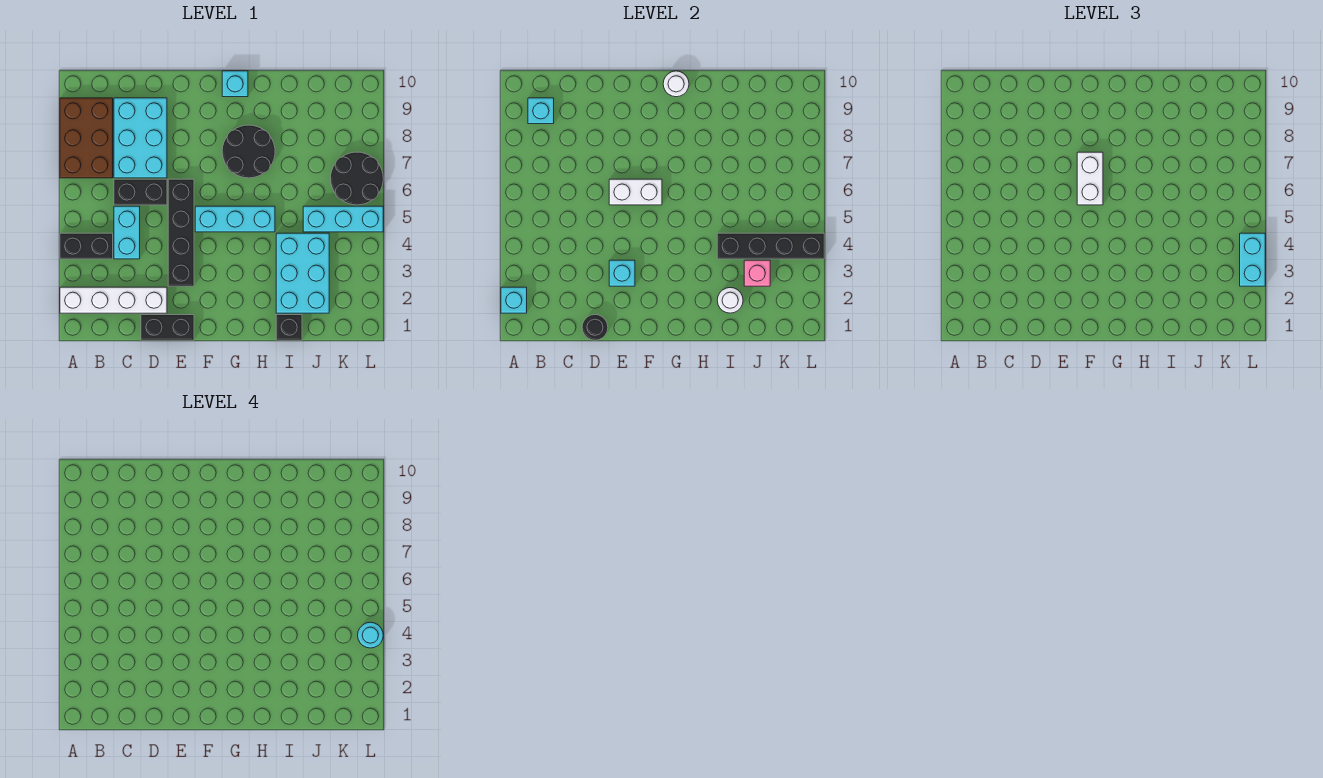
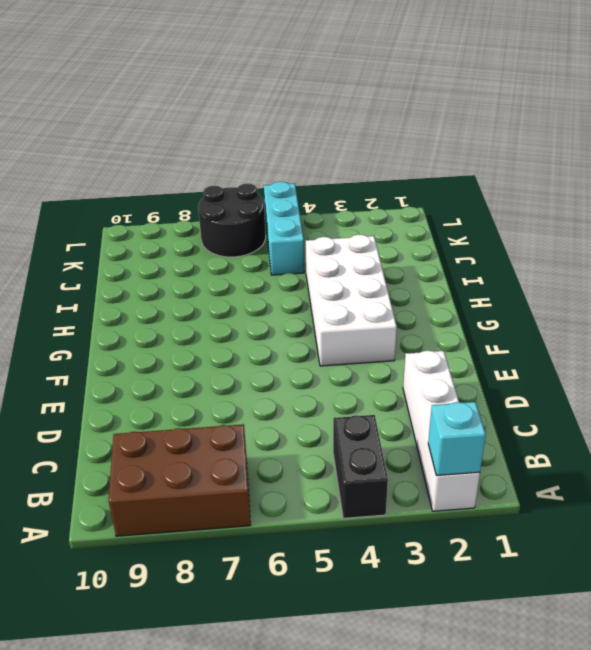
white brick F3:I4 level 1 -> cyan brick I2:J4 level 1
none -> cyan brick C4:C5 level 1
none -> black brick C6:D6 level 1
none -> cyan brick C7:D9 level 1

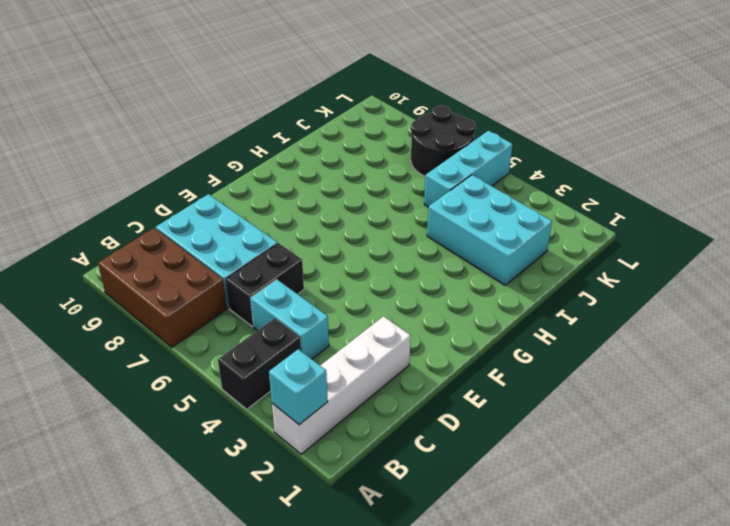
none -> black brick D1:E1 level 1
none -> black brick E3:E6 level 1
none -> cyan brick F5:H5 level 1

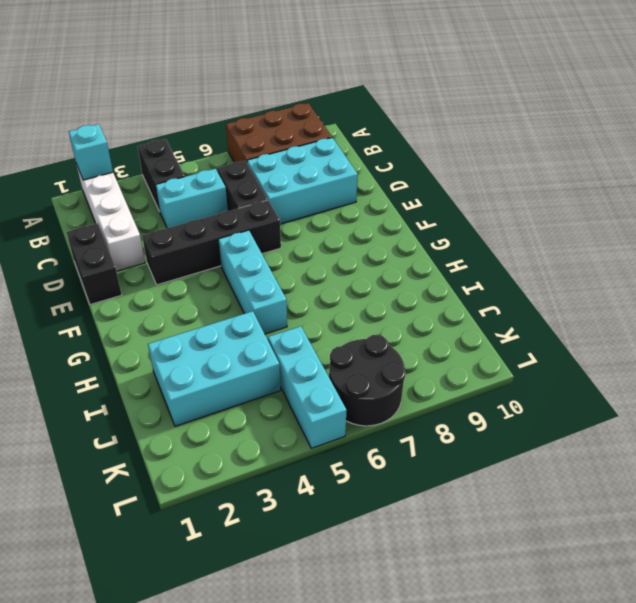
none -> black round brick G7:H8 level 1
none -> cyan brick G10 level 1
none -> black brick I1 level 1

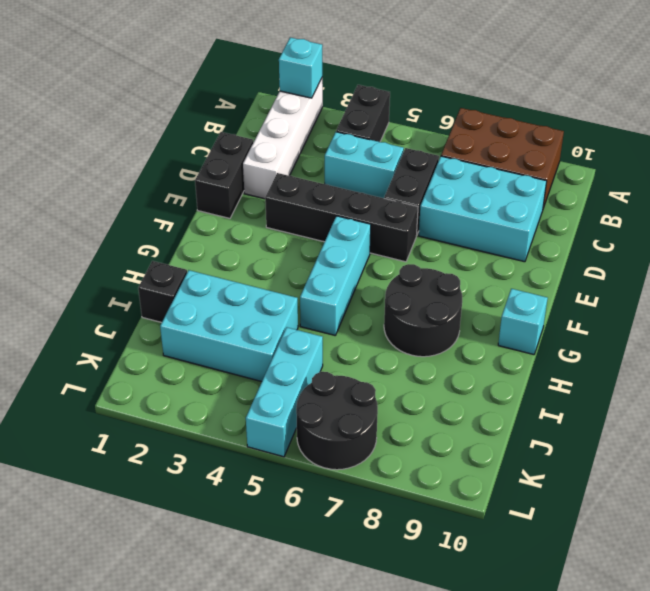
none -> cyan brick B9 level 2
none -> black round brick D1 level 2
none -> cyan brick E3 level 2

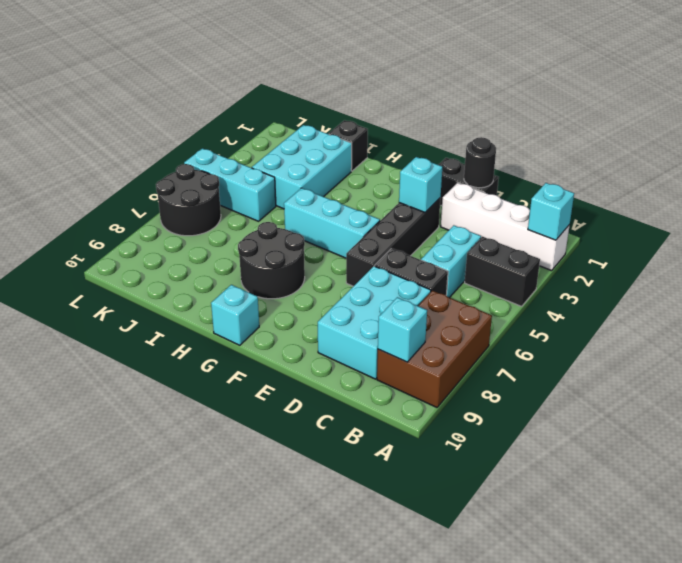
none -> white brick E6:F6 level 2
none -> white round brick G10 level 2
none -> white round brick I2 level 2

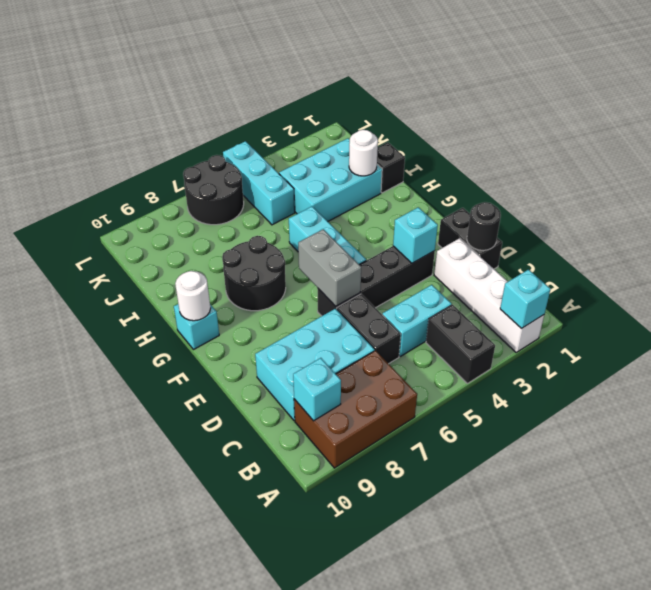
grey brick E6:F6 level 2 -> white brick E6:F6 level 2
none -> black brick I4:L4 level 2
none -> pink brick J3 level 2
none -> white brick F6:F7 level 3

